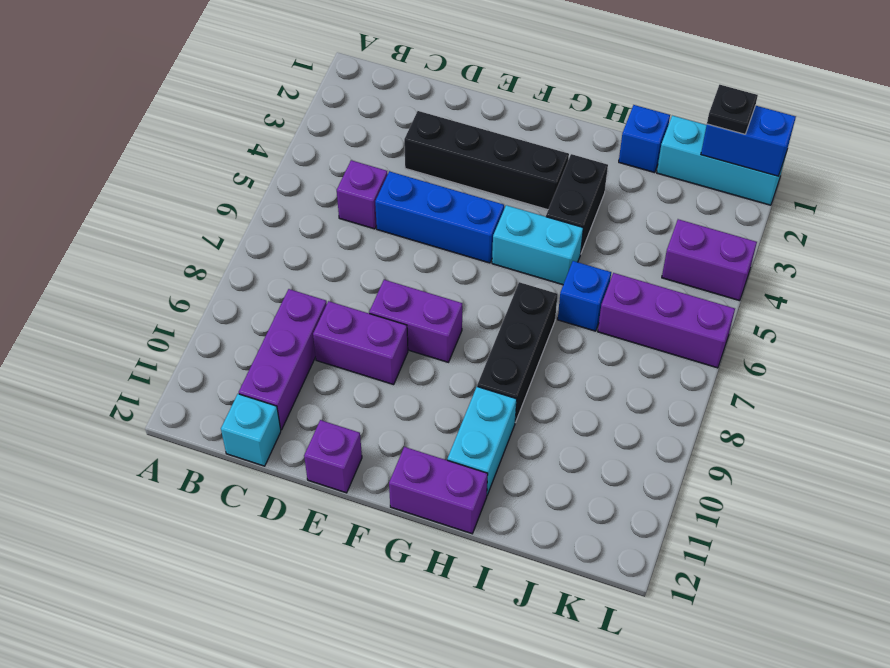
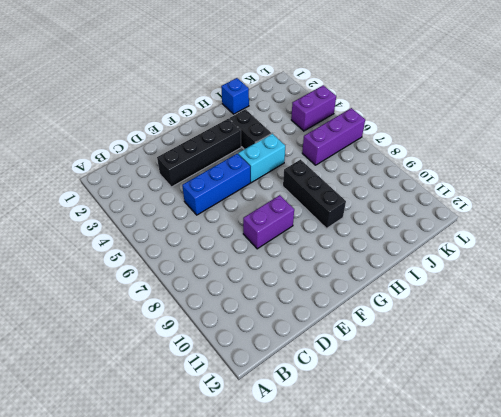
none -> purple brick C5 level 1
none -> purple brick C9:C11 level 1
none -> cyan brick C12 level 1

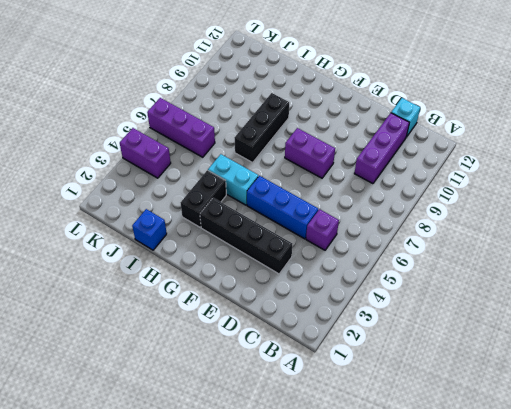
none -> purple brick D9:E9 level 1
none -> purple brick E12 level 1
none -> purple brick G12:H12 level 1

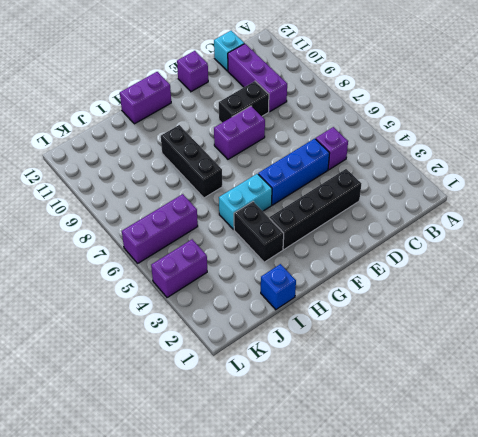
black brick D9:E9 level 1 -> purple brick D9:E9 level 1
none -> cyan brick H10:H11 level 1
none -> blue brick I6 level 1
none -> cyan brick J1:L1 level 1

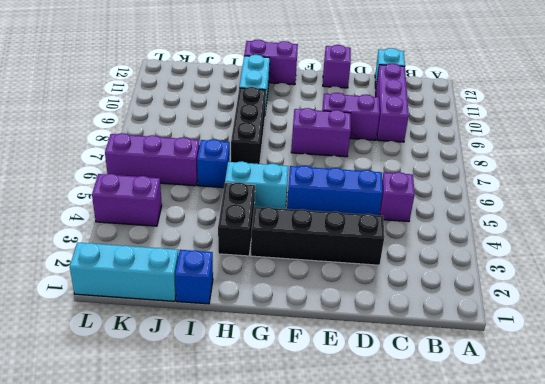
none -> blue brick K1:L1 level 2
none -> black plate K1 level 3

